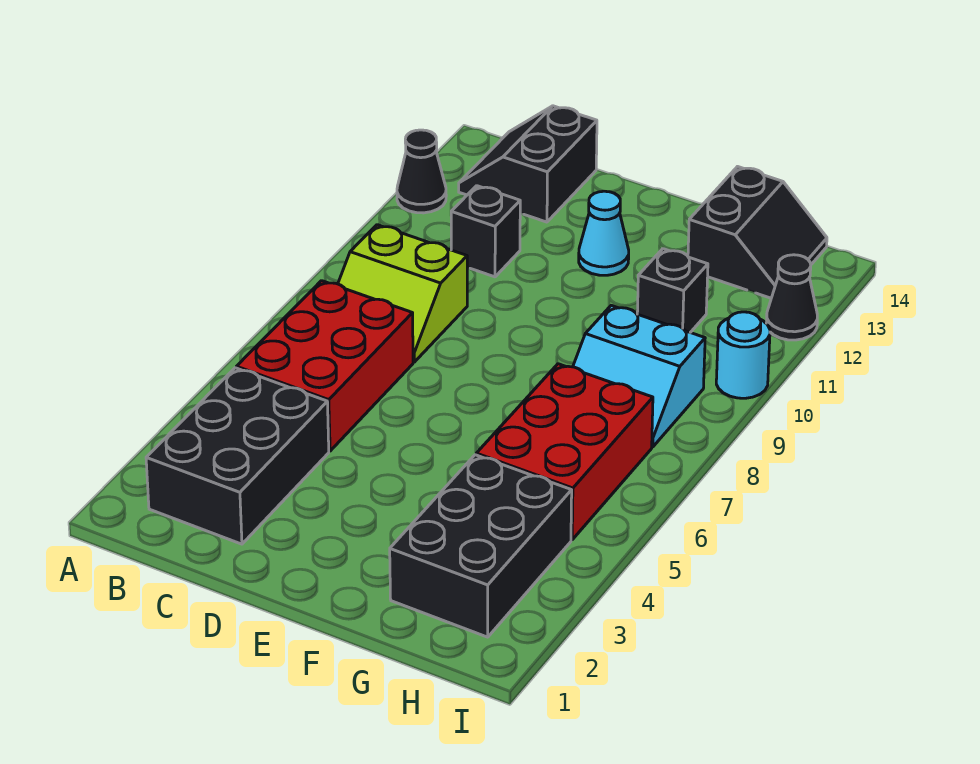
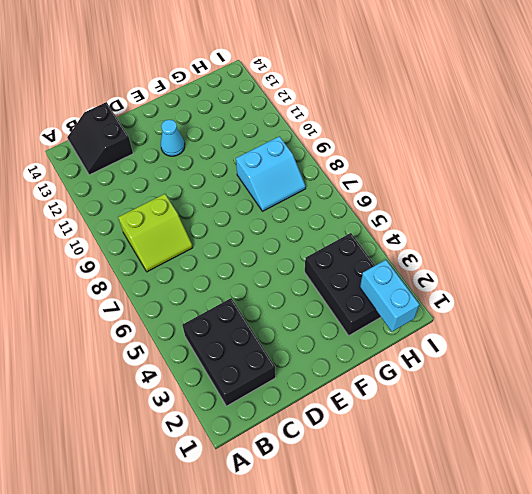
cyan brick H1:H2 level 2 -> none
none -> black cone A12 level 1
none -> red brick B5:C7 level 1
none -> black brick C11 level 1

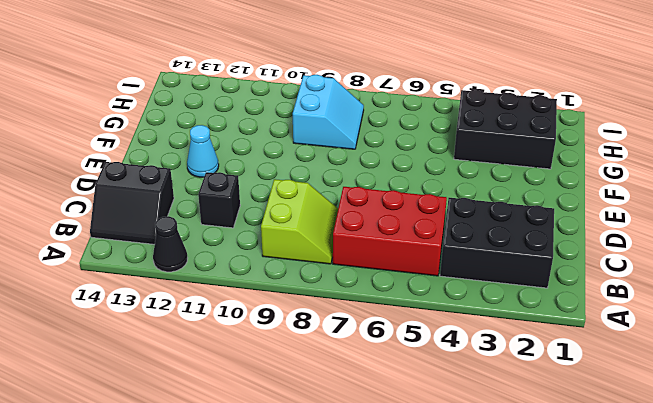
none -> red brick G5:H7 level 1
none -> black brick G11 level 1
none -> black slope G13:H14 level 1 top G

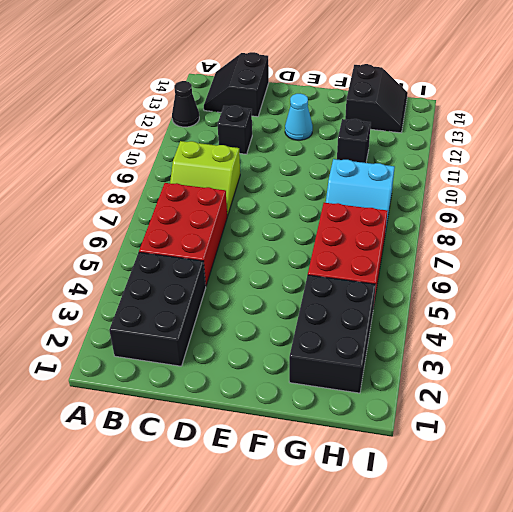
none -> cyan round brick I10 level 1
none -> black cone I12 level 1

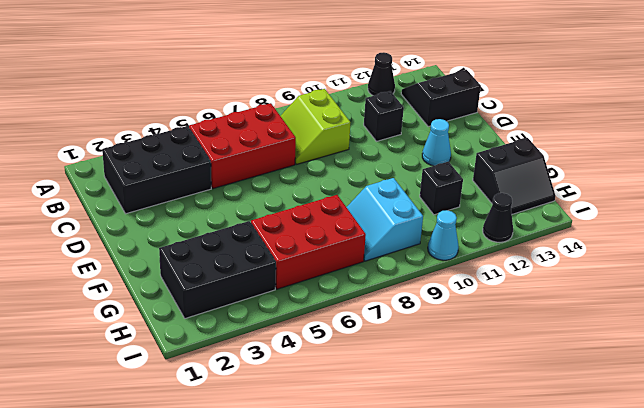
cyan cone I10 level 1 -> cyan round brick I10 level 1

